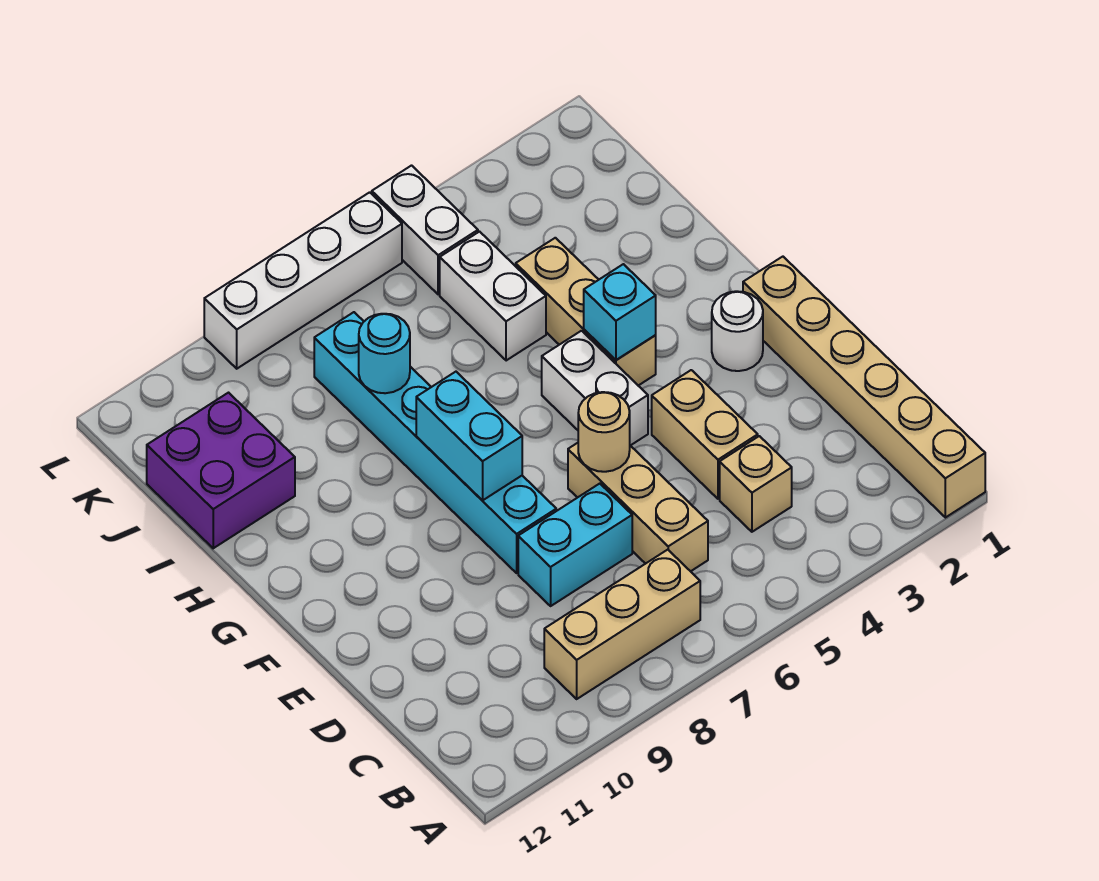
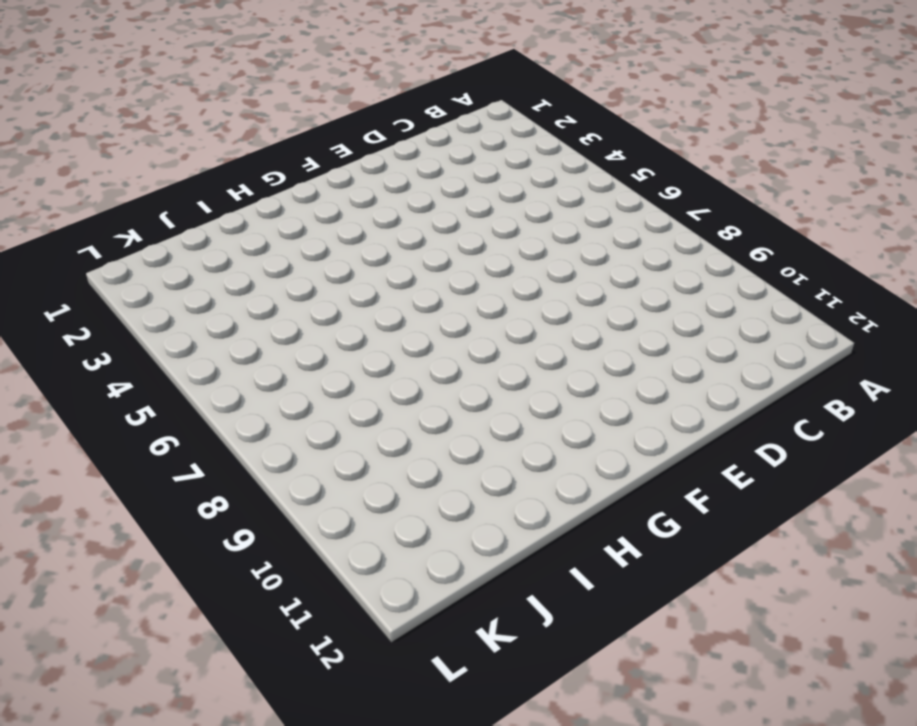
none -> tan brick A1:F1 level 1
none -> tan brick B7:B9 level 1
none -> tan brick C4 level 1

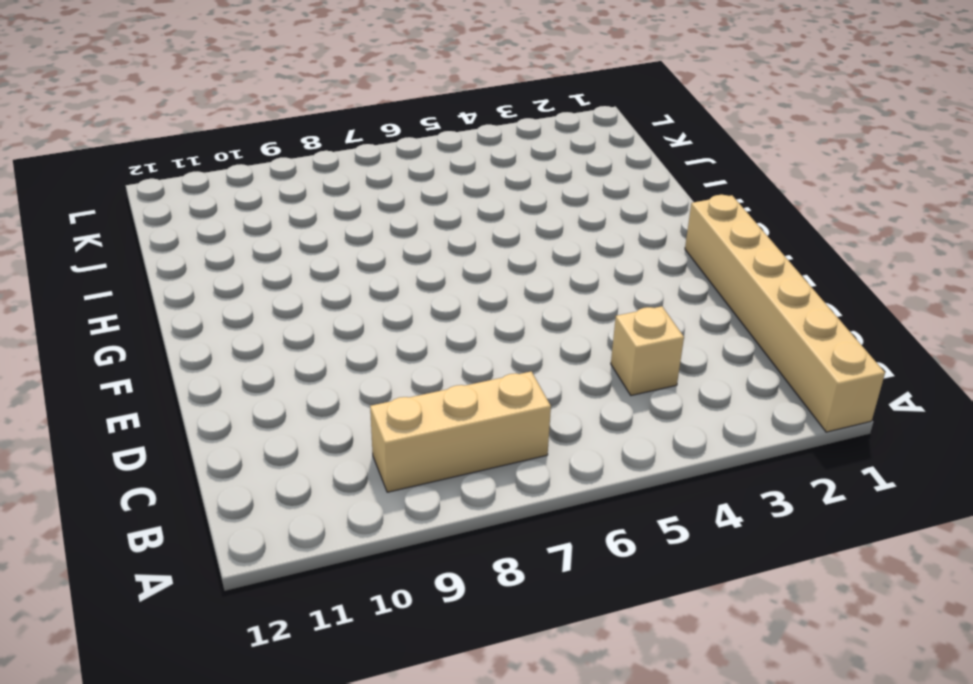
none -> tan brick C6:E6 level 1
none -> tan brick D4:E4 level 1
none -> cyan brick D7:D8 level 1

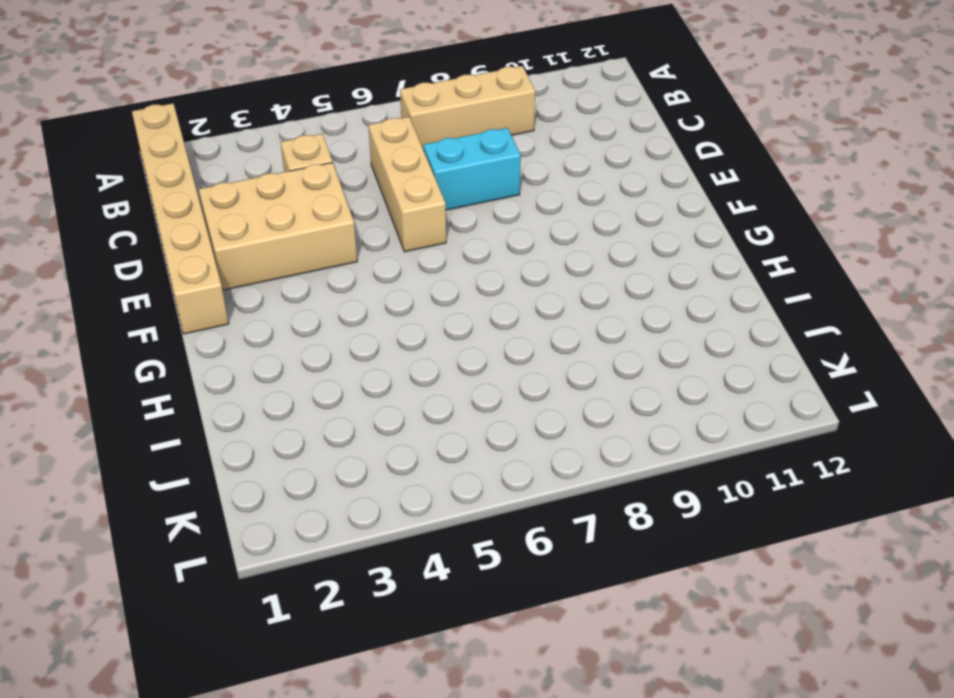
tan brick D2:E4 level 1 -> tan brick D4:E4 level 1
none -> cyan brick E8:J8 level 1
none -> white round brick F2 level 1
none -> white brick F5:G5 level 1

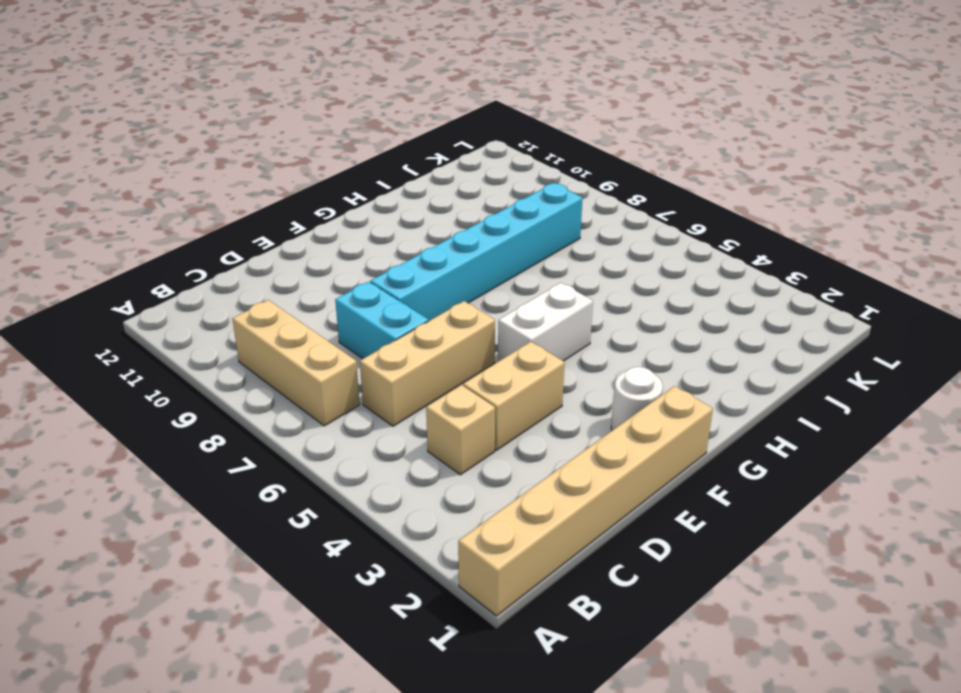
none -> tan brick G4:I4 level 1
none -> white brick I5:J5 level 1
none -> purple brick I11:J12 level 1

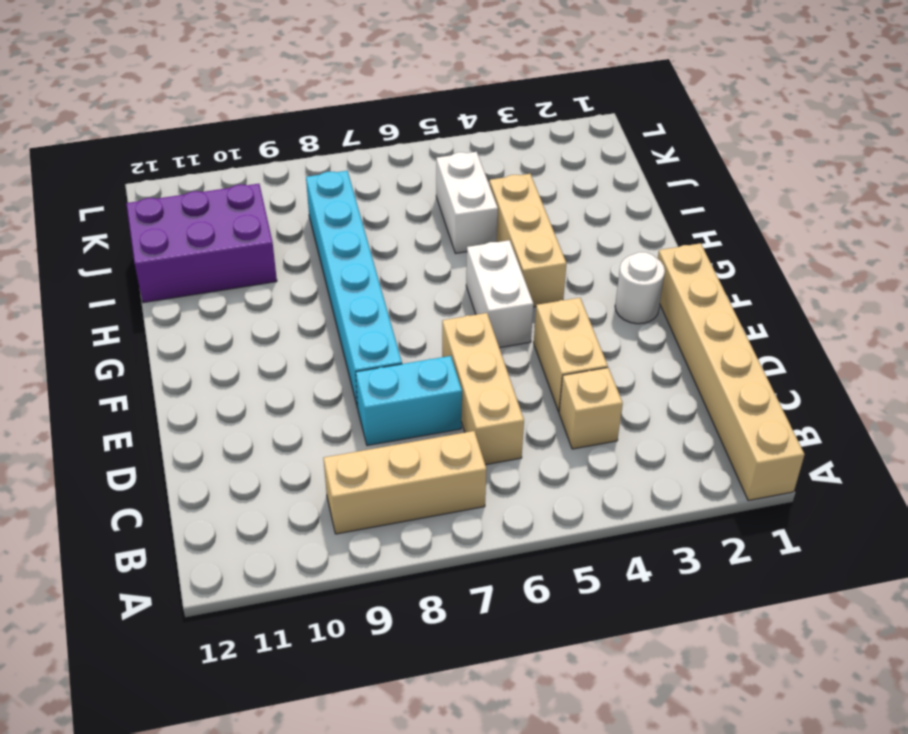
purple brick I10:J12 level 1 -> purple brick I11:J12 level 1
none -> white brick K5:L5 level 1
none -> white brick L6:L9 level 1
none -> tan round brick E6 level 2

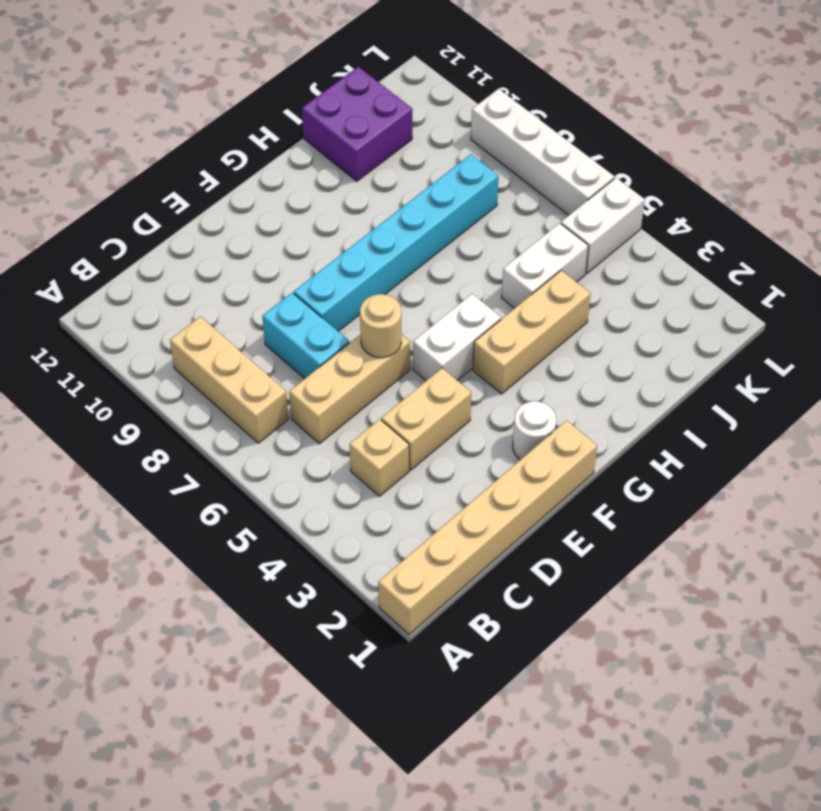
none -> cyan brick F8:G8 level 2
none -> cyan brick G4 level 2
none -> cyan round brick I8 level 2

